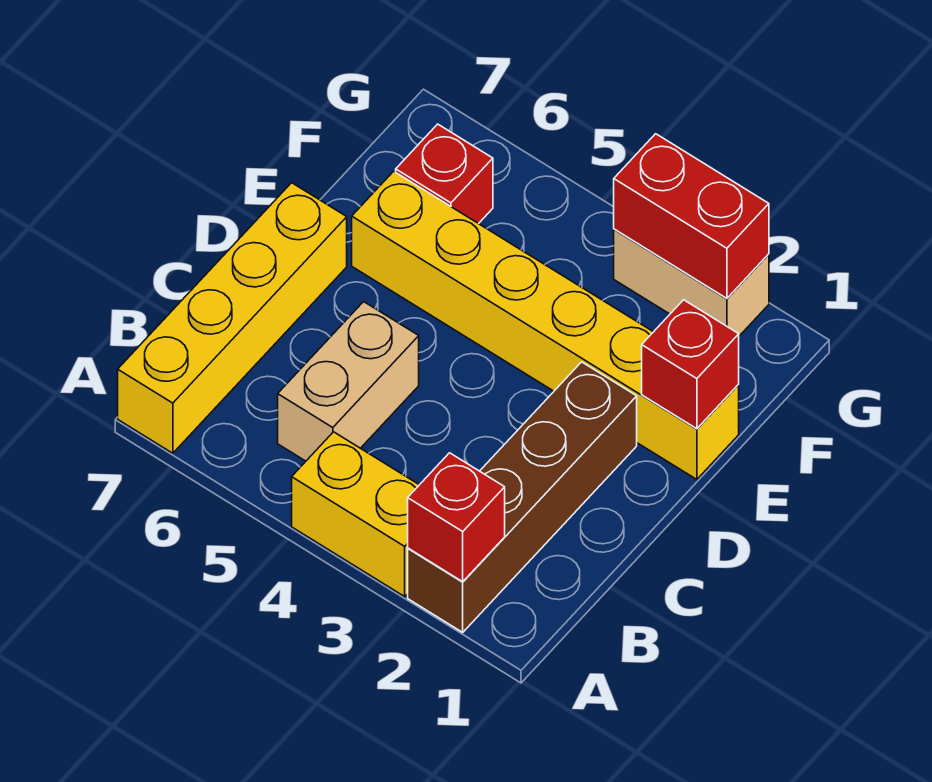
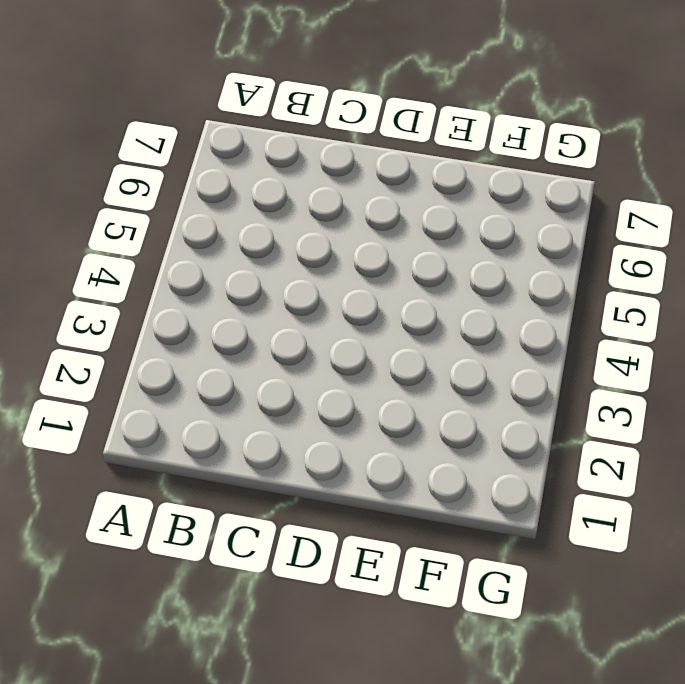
none -> brown brick A2:D2 level 1
none -> yellow brick A3:A4 level 1

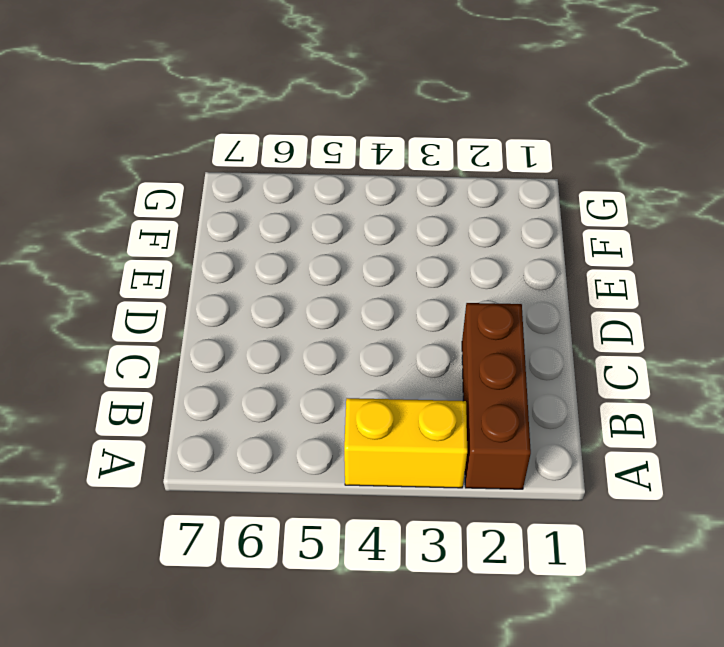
brown brick A2:C2 level 1 -> brown brick A2:D2 level 1
none -> yellow brick A7:D7 level 1
none -> tan brick B5:C5 level 1

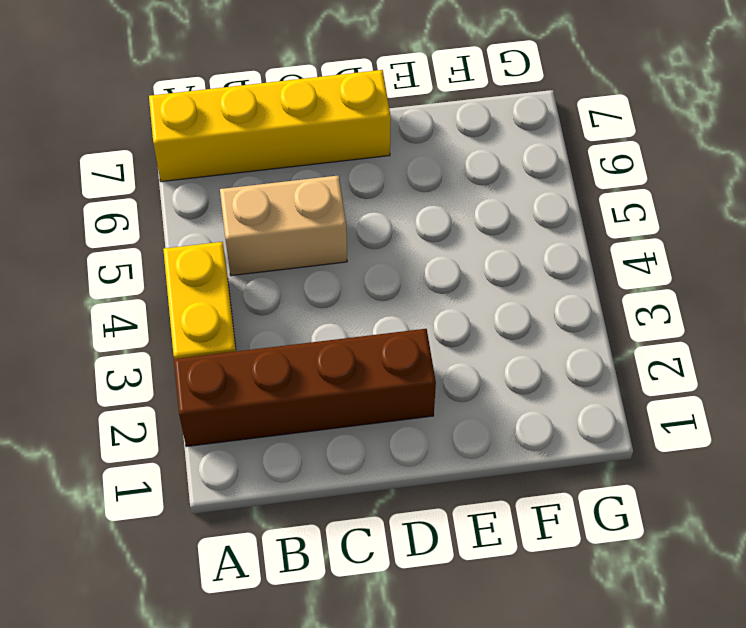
none -> yellow brick E1:E6 level 1
none -> red brick F6 level 1

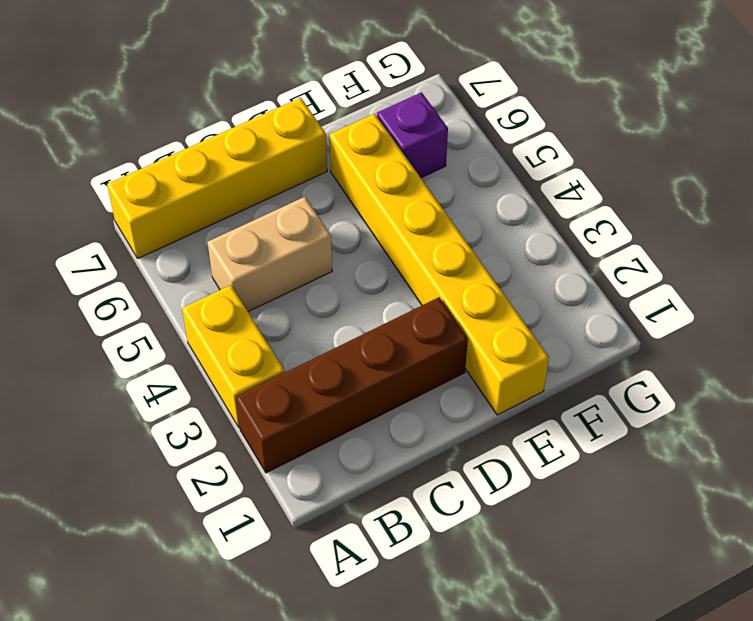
purple brick F6 level 1 -> red brick F6 level 1
none -> tan brick G2:G3 level 1
none -> red brick A2 level 2

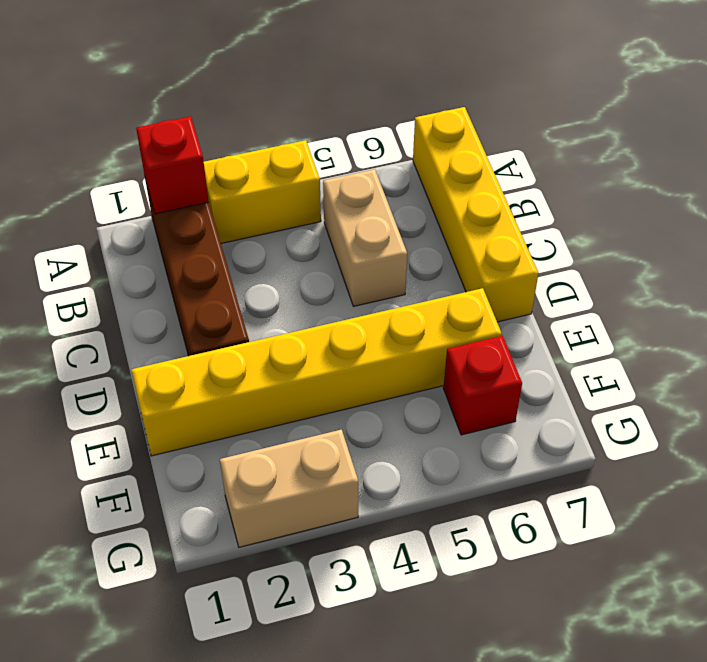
none -> red brick E1 level 2
none -> red brick G2:G3 level 2

